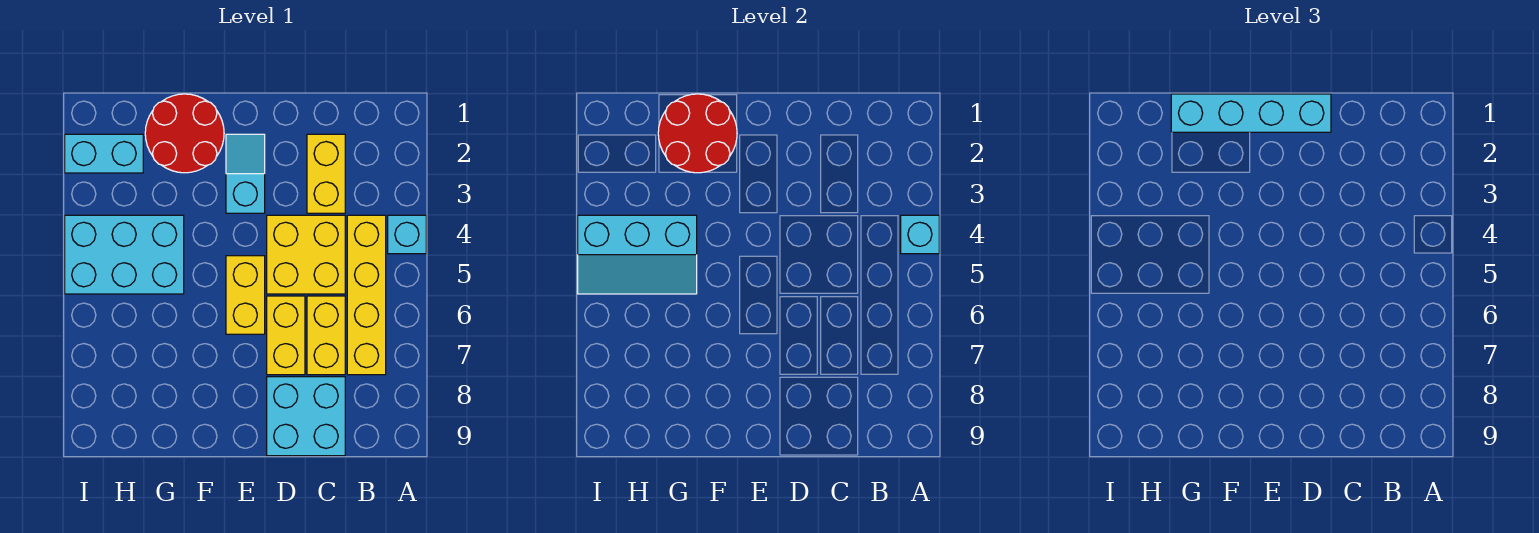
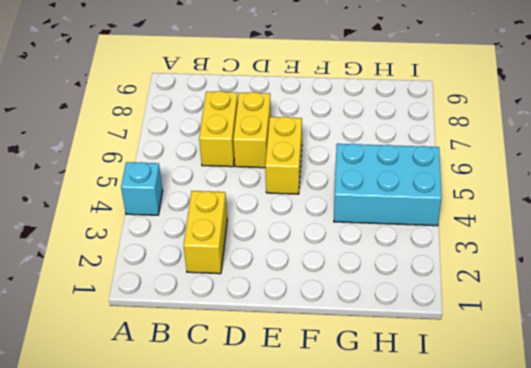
none -> yellow brick B4:B7 level 1
none -> yellow brick C4:D5 level 1
none -> cyan brick C8:D9 level 1

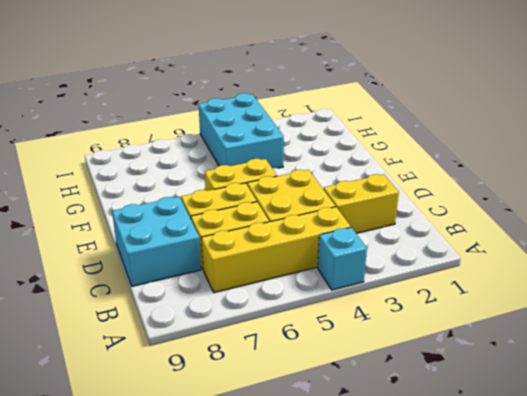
none -> cyan slope E2:E3 level 1 top 3
none -> red round brick F1:G2 level 1
none -> cyan brick H2:I2 level 1

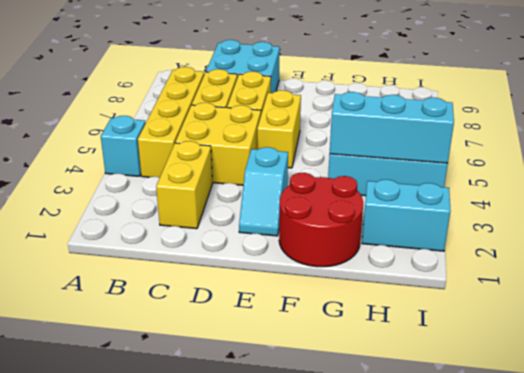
none -> cyan brick A4 level 2
none -> red round brick F1:G2 level 2
none -> cyan brick D1:G1 level 3

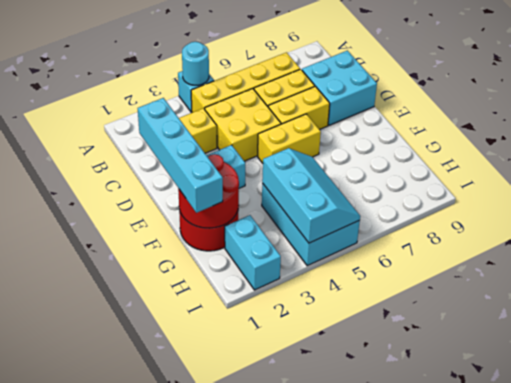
cyan round brick A4 level 2 -> cyan brick A4 level 2

